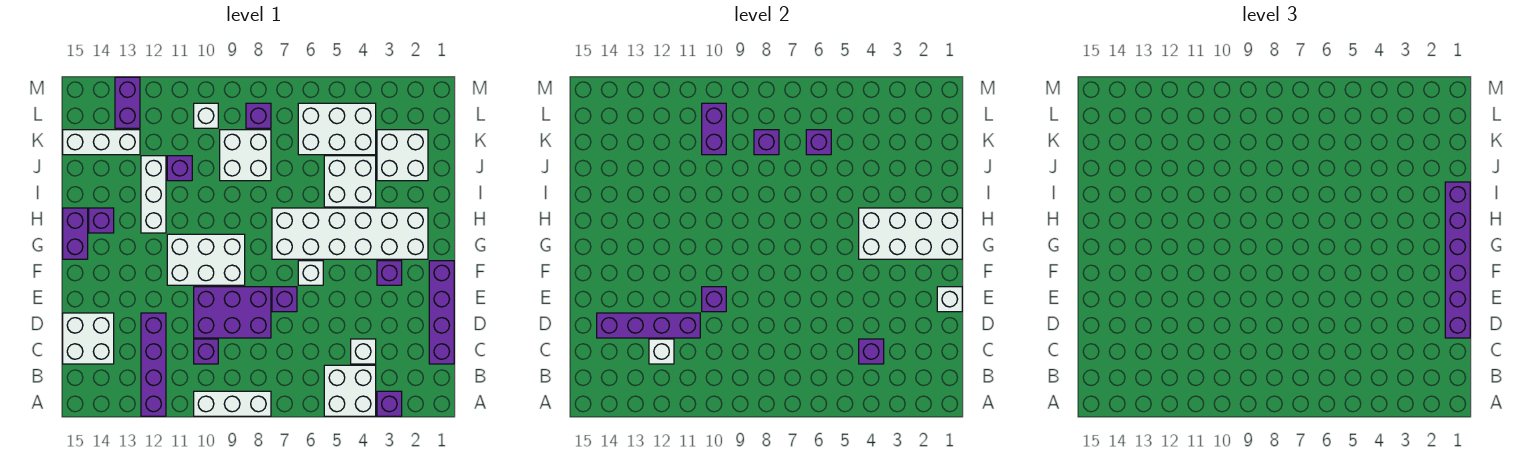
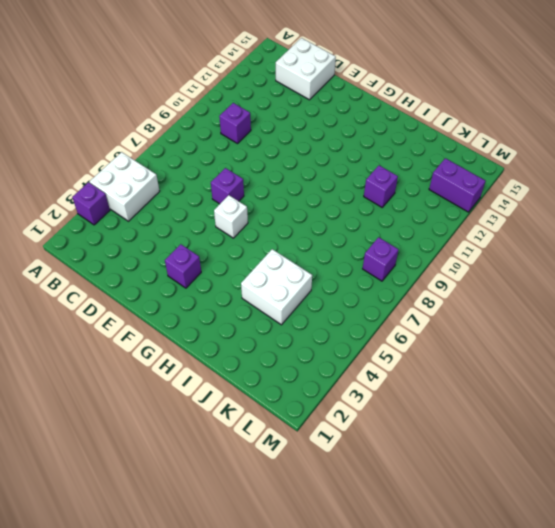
none -> white brick A8:A10 level 1
none -> purple brick A12:D12 level 1
none -> purple brick C1:F1 level 1
none -> white brick C4 level 1

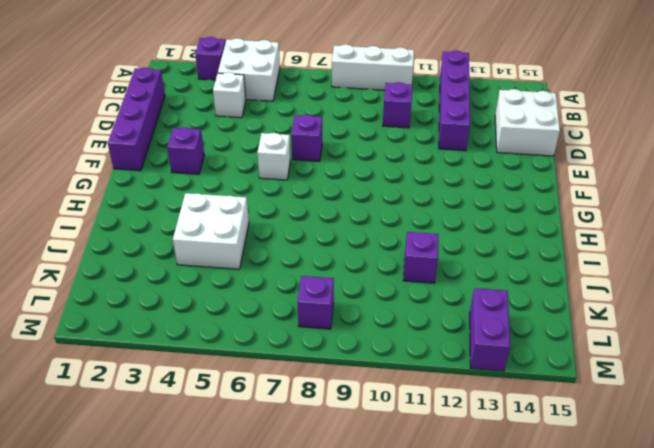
none -> purple brick D8:E10 level 1
none -> white brick F9:G11 level 1
none -> white brick G2:H7 level 1
none -> purple brick G15:H15 level 1

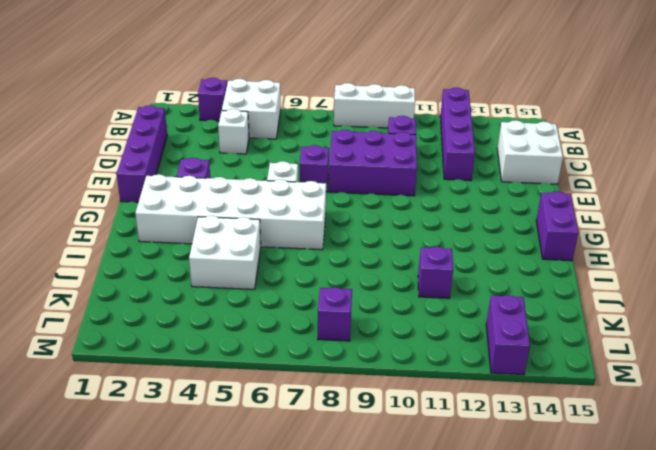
none -> white brick F9:G11 level 1
none -> white brick H12:J12 level 1
none -> purple brick H14 level 1
none -> white brick J2:K3 level 1

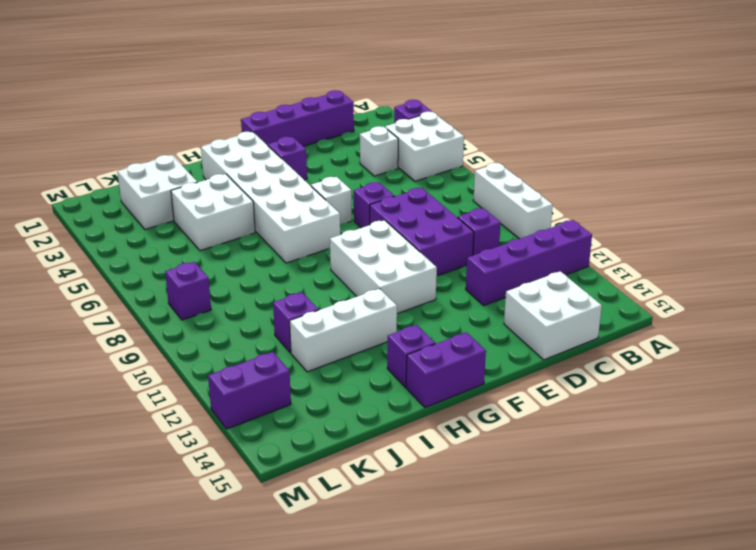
none -> white brick J8:K9 level 1
none -> white brick K4:L6 level 1
none -> white brick K13:K15 level 1
none -> white brick L10 level 1

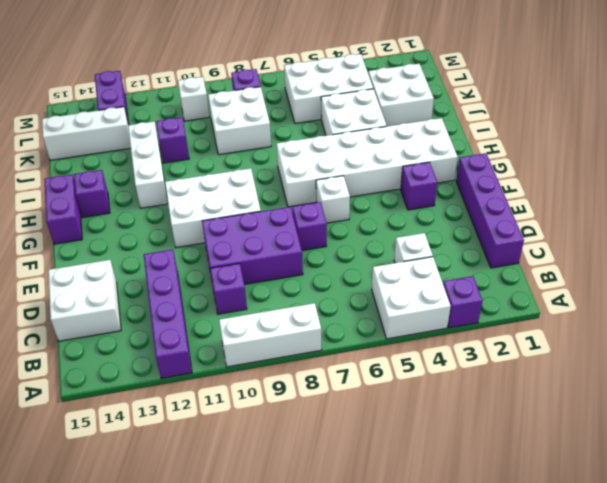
none -> purple brick C4 level 2
none -> white brick C12 level 2
none -> purple brick D11:D14 level 2
none -> white brick E1 level 2

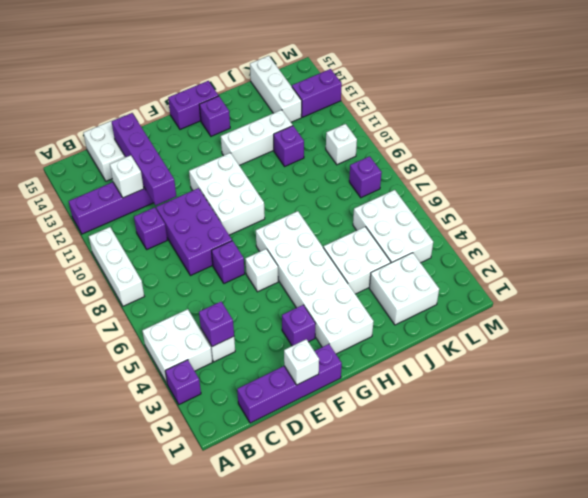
none -> white brick J8:K9 level 1
none -> purple brick E10 level 2
none -> white brick G1:H4 level 2
none -> purple brick K6 level 2

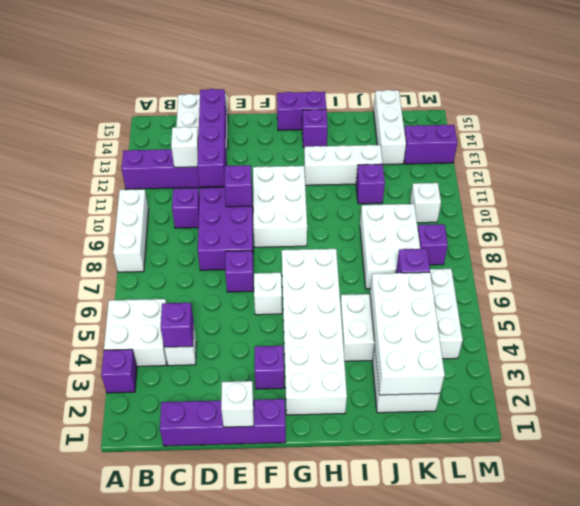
white brick J2:K5 level 2 -> white brick G1:H4 level 2
white brick J7:K9 level 1 -> white brick J8:K9 level 1
none -> purple brick K8 level 2
none -> purple brick K10:L10 level 2
none -> purple brick D1:I1 level 3

